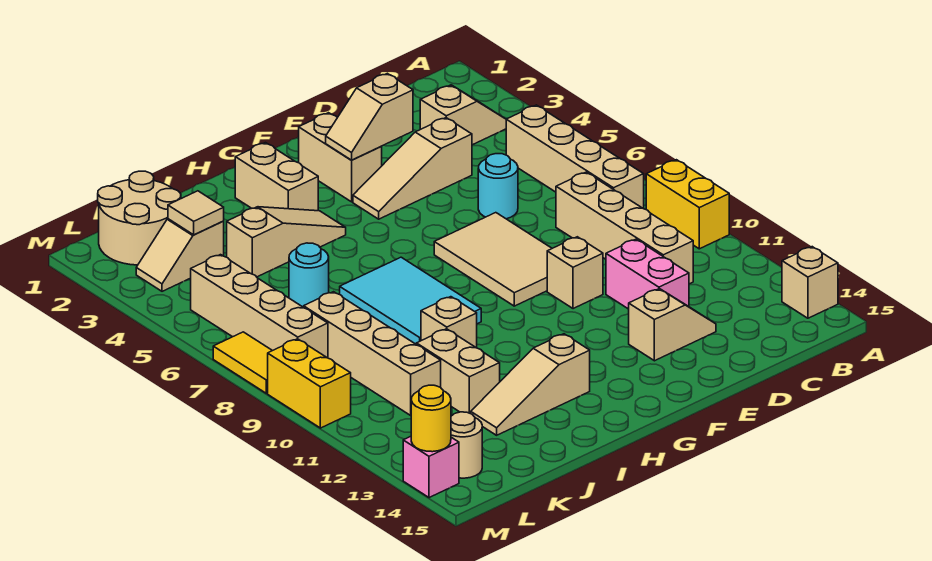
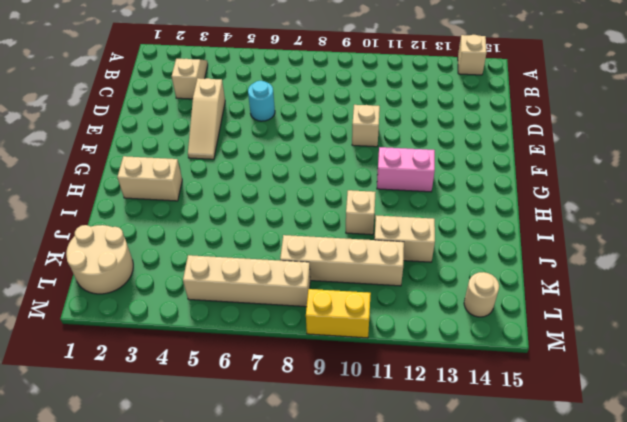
pink brick G11:G12 level 1 -> pink brick D11:D12 level 1
none -> yellow brick A9:A10 level 1
none -> tan brick B5:B8 level 1
none -> tan brick C8:C11 level 1
none -> tan slope D13:E13 level 1 top E

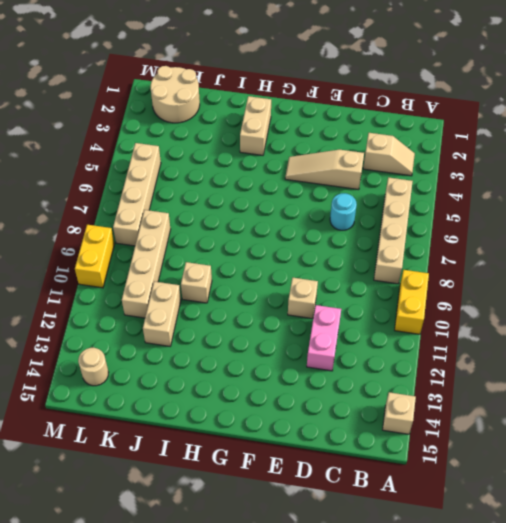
none -> tan brick C8:C11 level 1
none -> tan slope D13:E13 level 1 top E
none -> tan tile E7:F9 level 1
none -> tan brick F2:F3 level 1

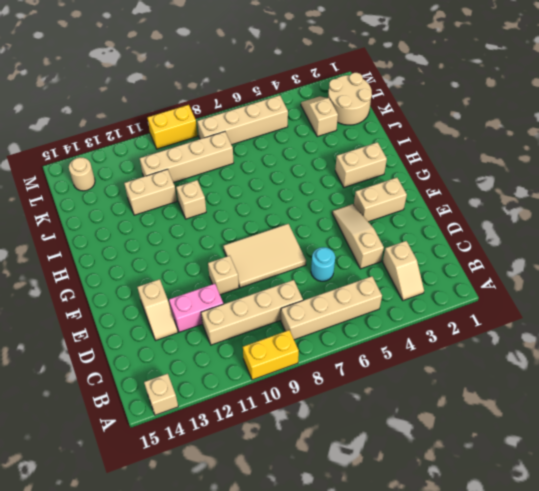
none -> tan slope H4:J4 level 1 top J
none -> cyan tile H7:I9 level 1
none -> tan slope H13:J13 level 1 top H
none -> cyan round brick J6 level 1

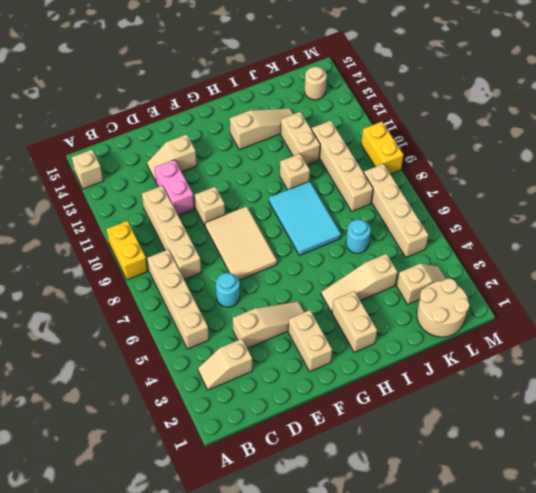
none -> yellow tile M7:M8 level 1
none -> pink brick M14 level 1
none -> tan slope E3:F3 level 2 top E
none -> tan tile K3 level 2

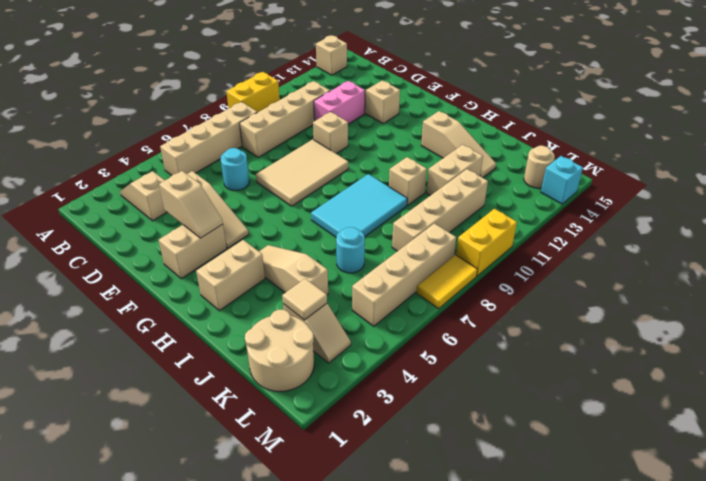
cyan brick M14 level 1 -> pink brick M14 level 1
none -> yellow round brick M14 level 2

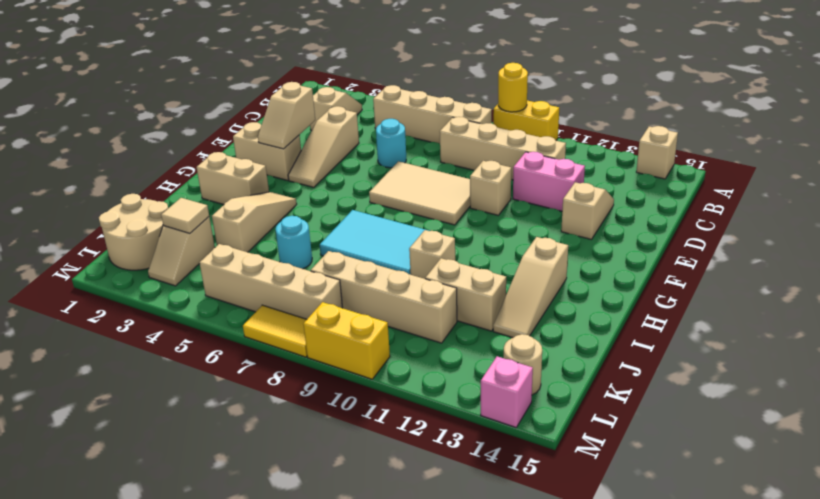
yellow round brick A9 level 2 -> yellow round brick M14 level 2

